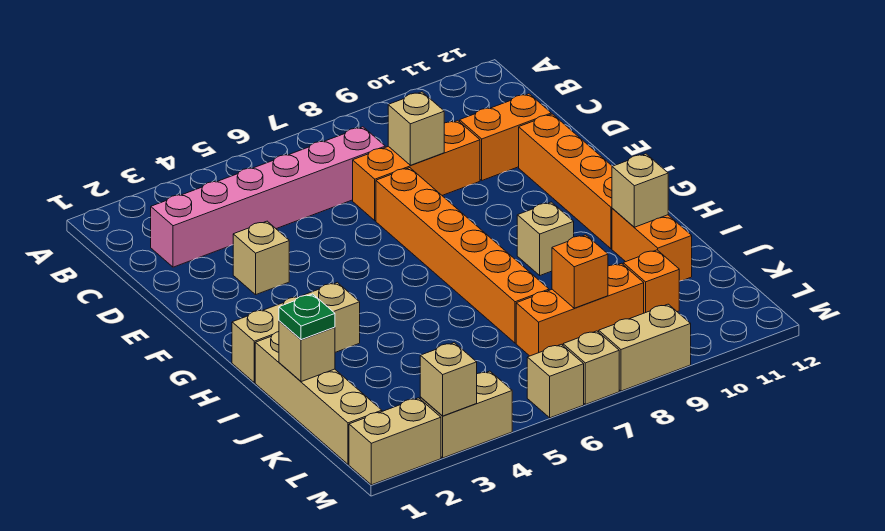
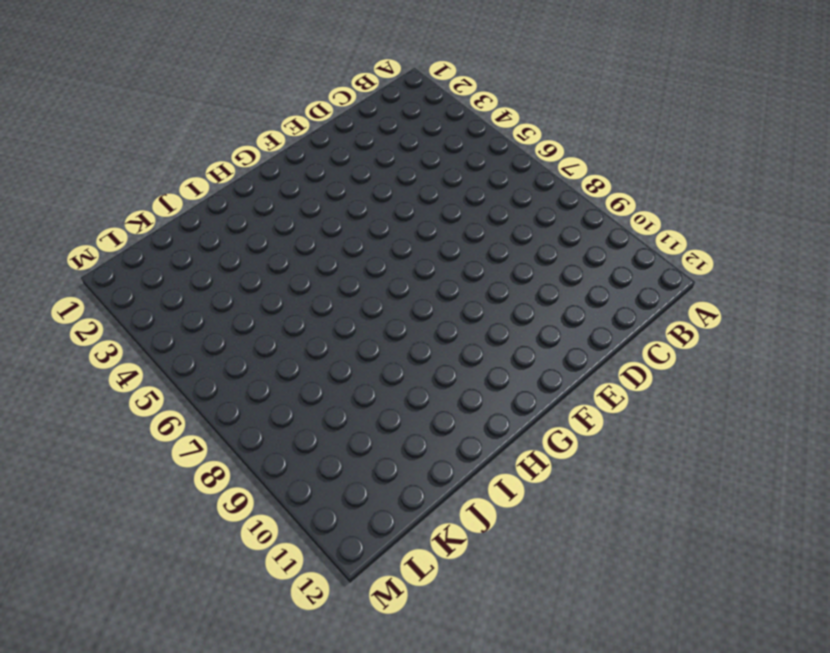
none -> pink brick C2:C7 level 1
none -> orange brick D7:D9 level 1
none -> orange brick D10:D11 level 1

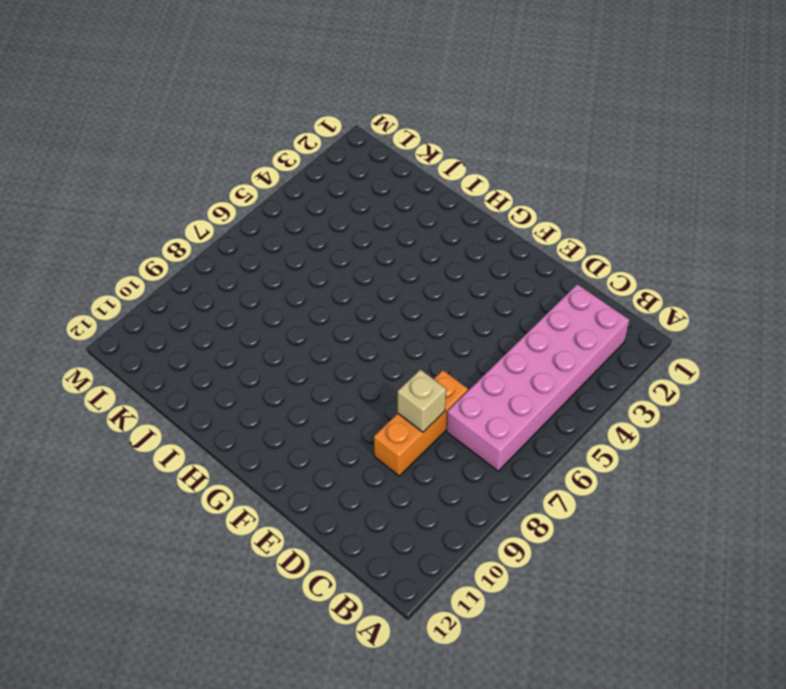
pink brick B2:C7 level 1 -> pink brick C2:C7 level 1
none -> orange brick D10:D11 level 1
none -> tan brick E3 level 1
none -> orange brick E7:J7 level 1

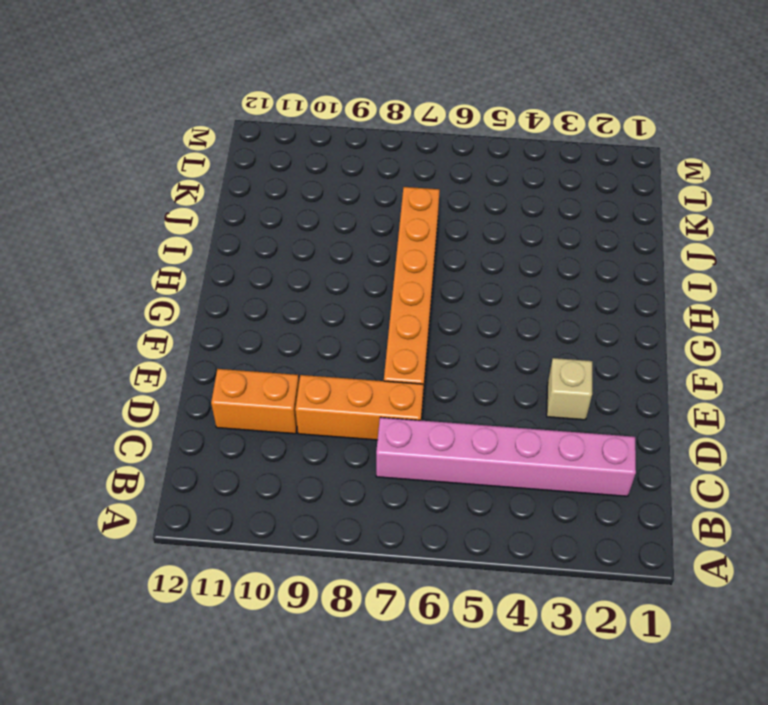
none -> orange brick E11:H11 level 1
none -> tan brick H1:H3 level 1
none -> tan brick H9 level 1

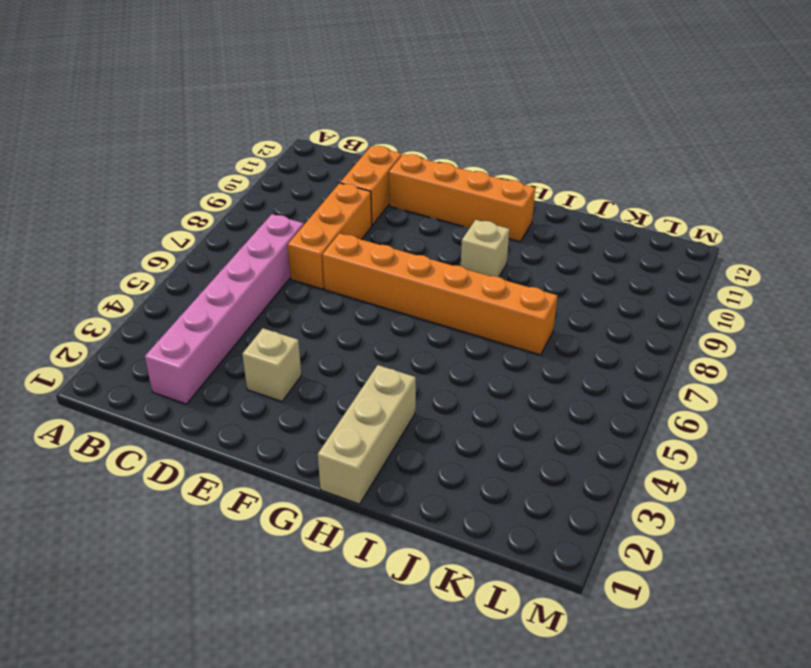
none -> tan brick I1:L1 level 1
none -> orange brick I11:J11 level 1
none -> orange brick K7:K9 level 1

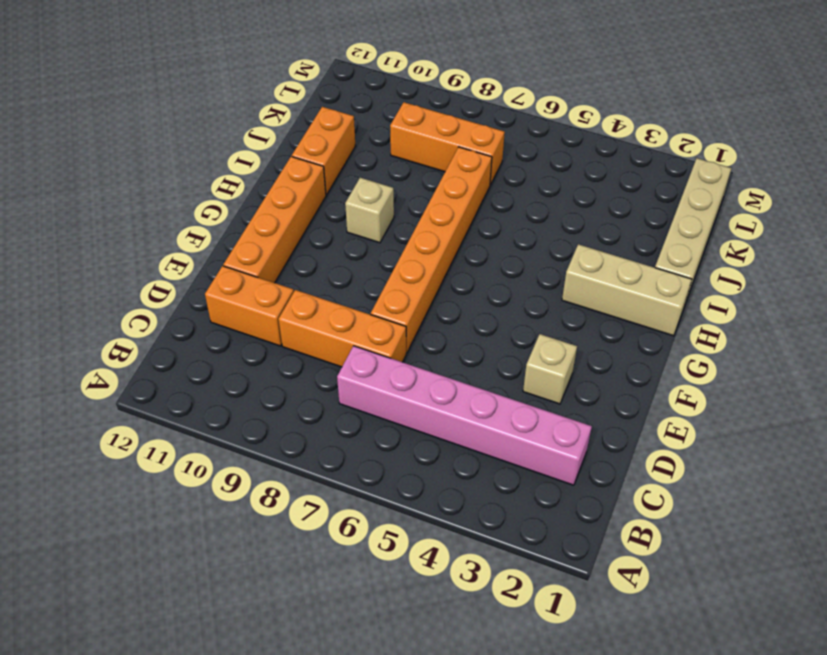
none -> orange brick K10 level 1
none -> tan brick M1:M2 level 1
none -> tan brick M3:M4 level 1

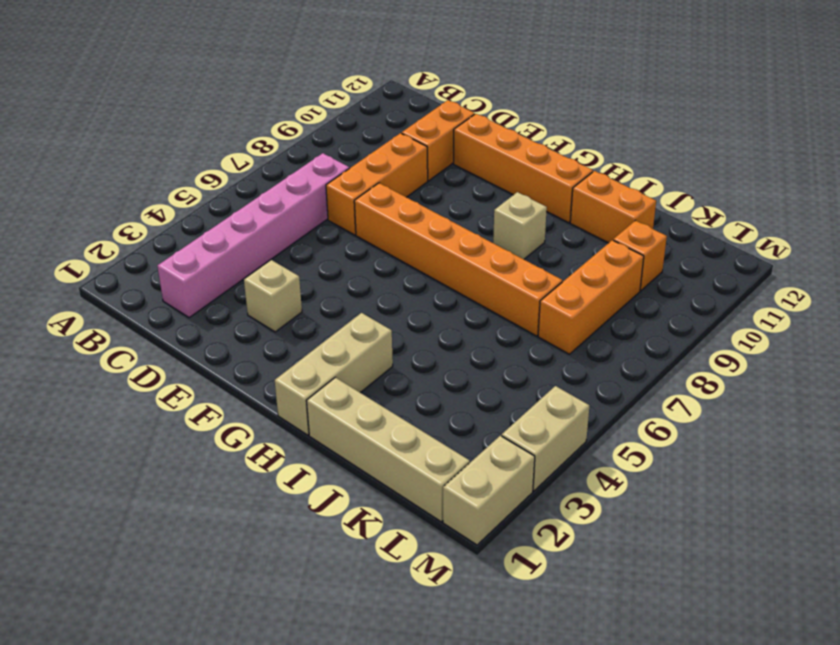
none -> tan brick M6 level 1
none -> tan brick M7 level 1
none -> tan brick M8:M9 level 1

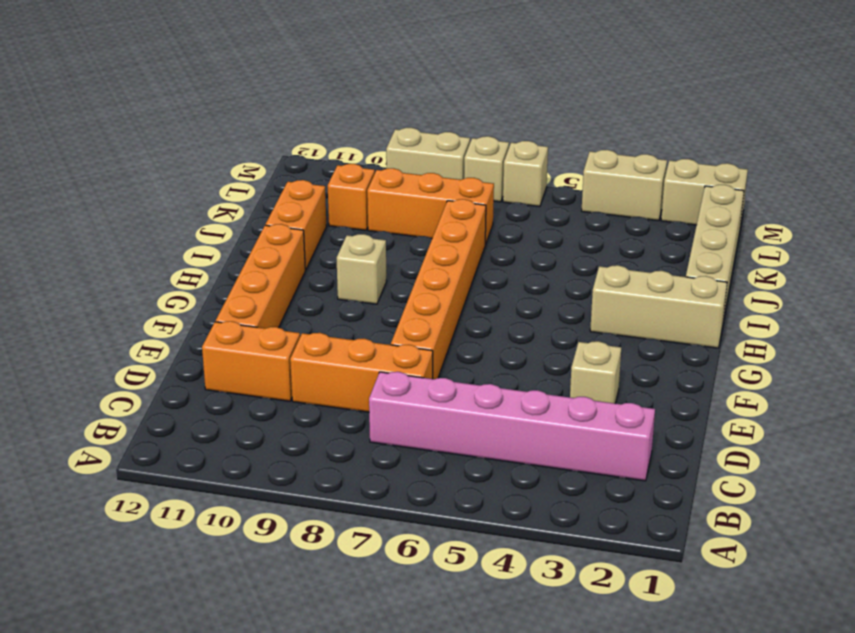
none -> tan brick D8 level 2
none -> tan brick I11 level 2
none -> tan brick J1 level 2

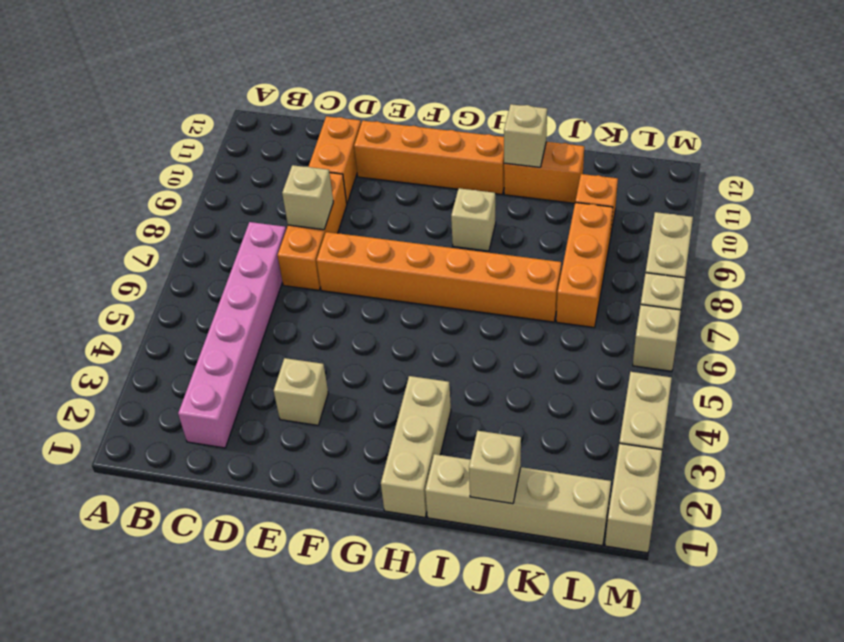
none -> orange brick K8 level 2
none -> tan brick M3 level 2
none -> green plate J1 level 3

